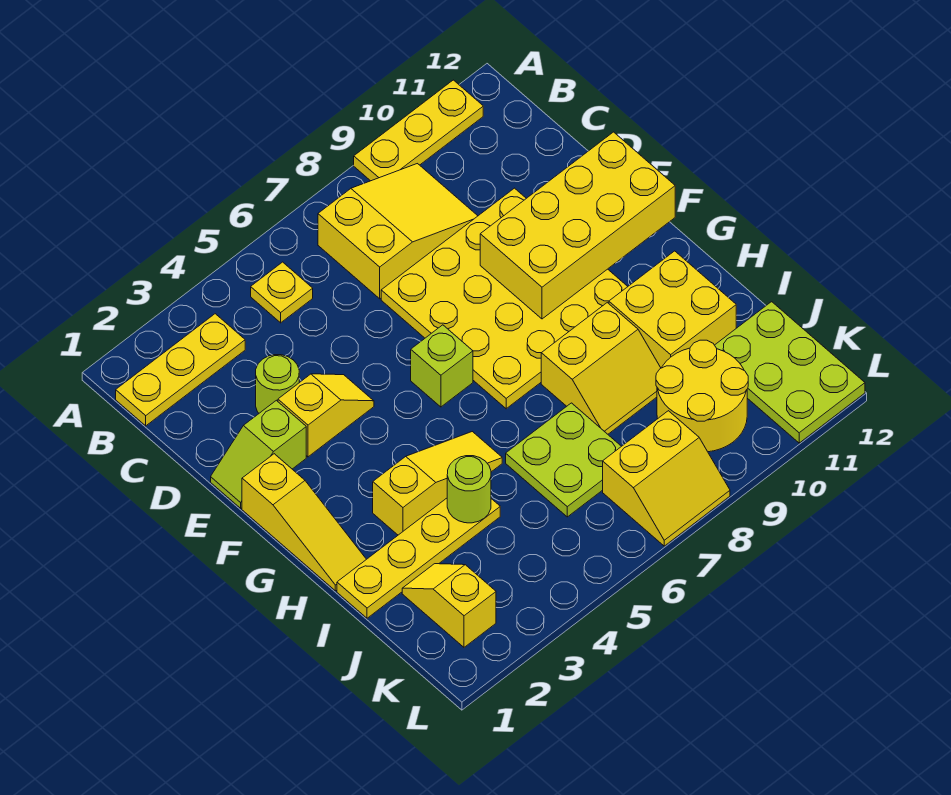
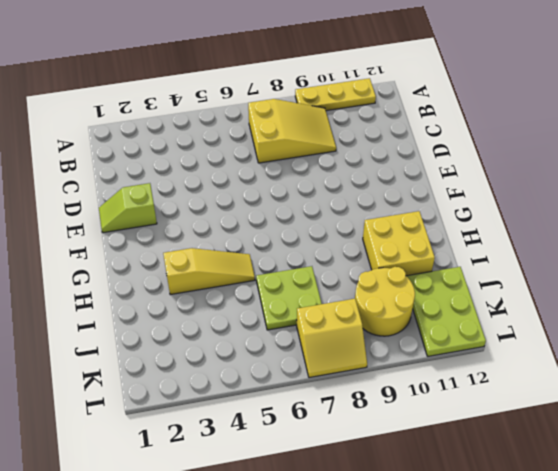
none -> yellow plate B1:B3 level 1
none -> yellow plate B5 level 1
none -> lime round brick D3 level 1

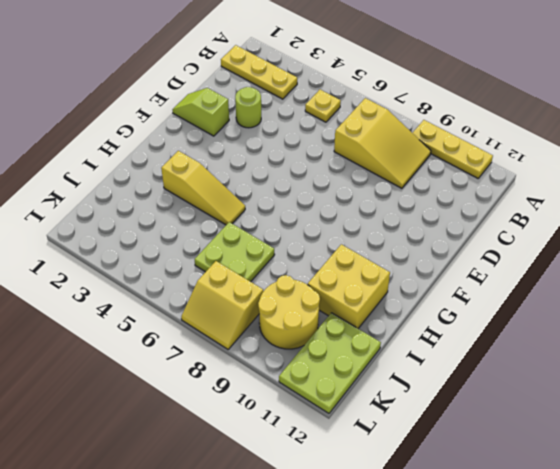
none -> yellow plate D7:G10 level 1
none -> yellow slope E3:E4 level 1 top 3
none -> yellow slope F1:H1 level 1 top F

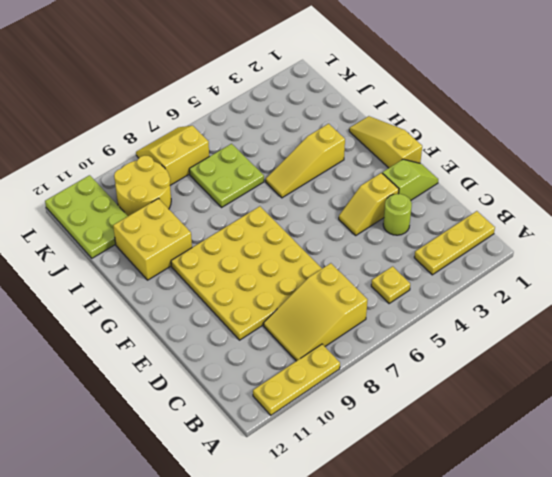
none -> lime brick F6 level 1
none -> yellow slope H8:I9 level 1 top H
none -> yellow plate I1:I4 level 1

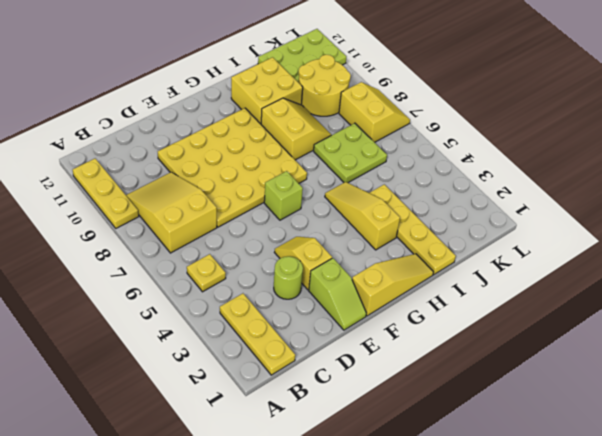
none -> yellow slope J2:K2 level 1 top K
none -> yellow brick E9:F12 level 2
none -> lime round brick I4 level 2

